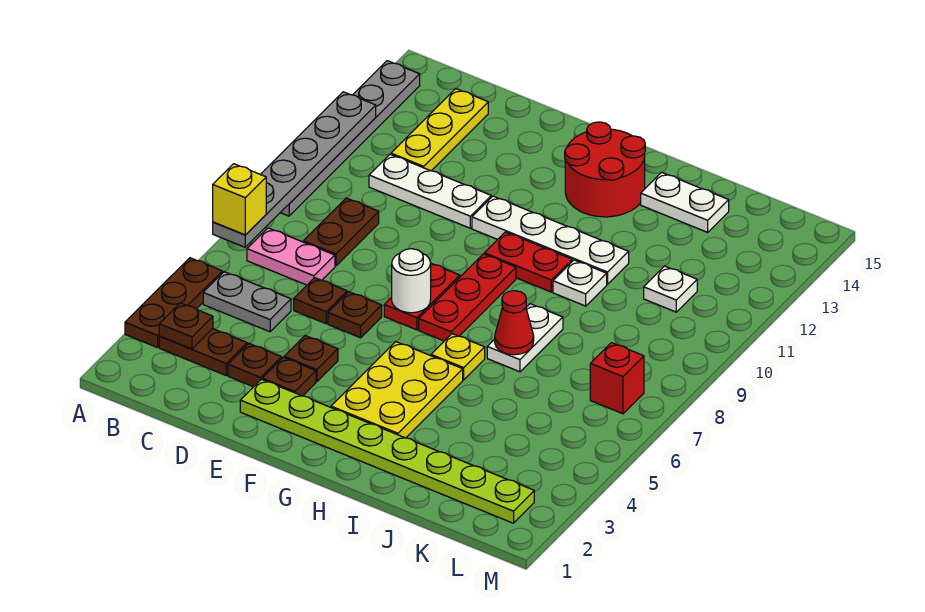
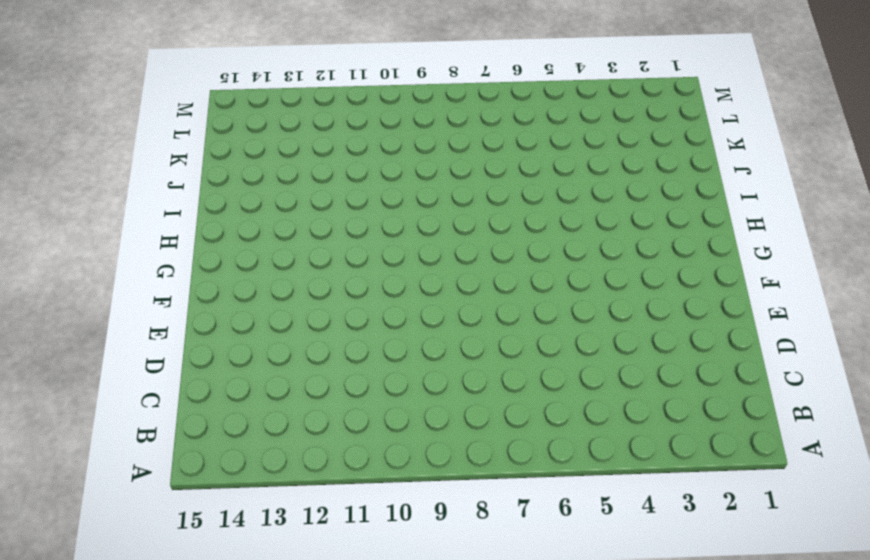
none -> brown plate A3:A5 level 1
none -> grey plate A9:A14 level 1
none -> brown plate B3:C3 level 1
none -> grey plate B5:C5 level 1

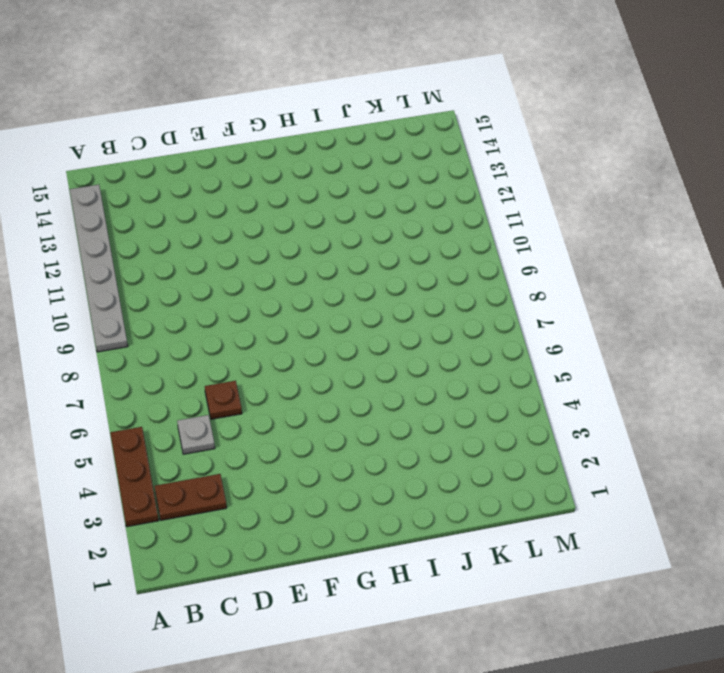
grey plate C5 level 1 -> grey plate B5:C5 level 1
none -> pink plate B7:C7 level 1
none -> brown plate C8:C9 level 1
none -> white plate C11:E11 level 1
none -> yellow plate C12:C14 level 1

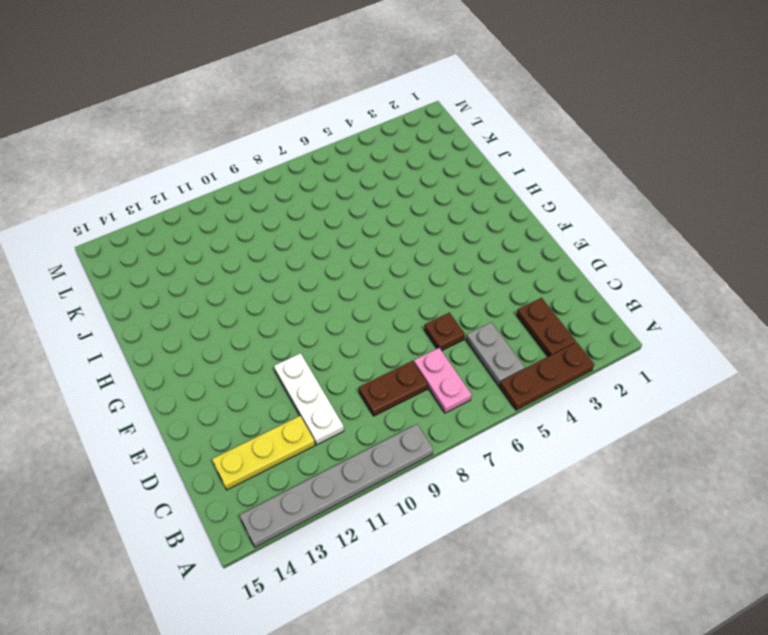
none -> brown plate D3 level 1
none -> lime plate E2:L2 level 1
none -> brown plate E3 level 1
none -> brown plate E4 level 1

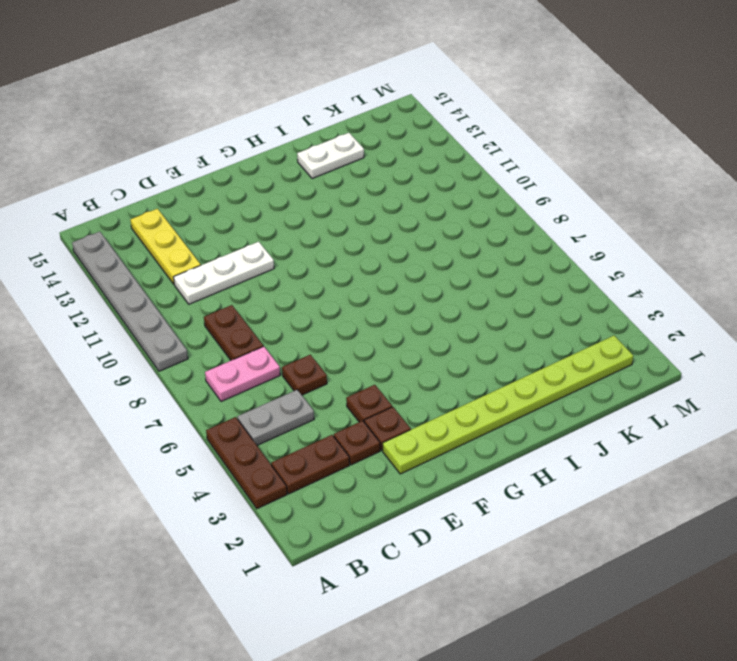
none -> brown plate E6 level 1
none -> red plate F7:F8 level 1
none -> white plate F11:I11 level 1
none -> yellow plate G3:H5 level 1

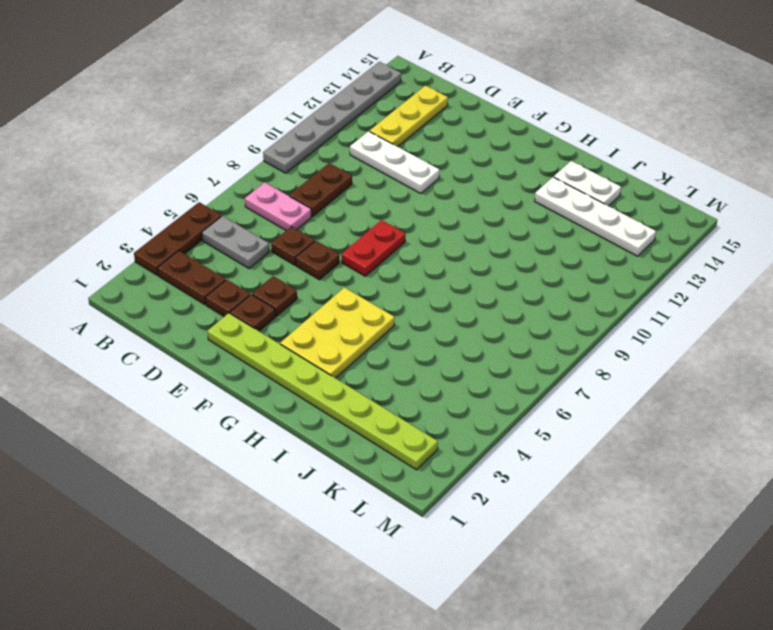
white plate I13:L13 level 1 -> white plate F11:I11 level 1
none -> red plate G7:G9 level 1
none -> red plate G10:H10 level 1
none -> red round brick G13:H14 level 1
none -> yellow plate H6 level 1

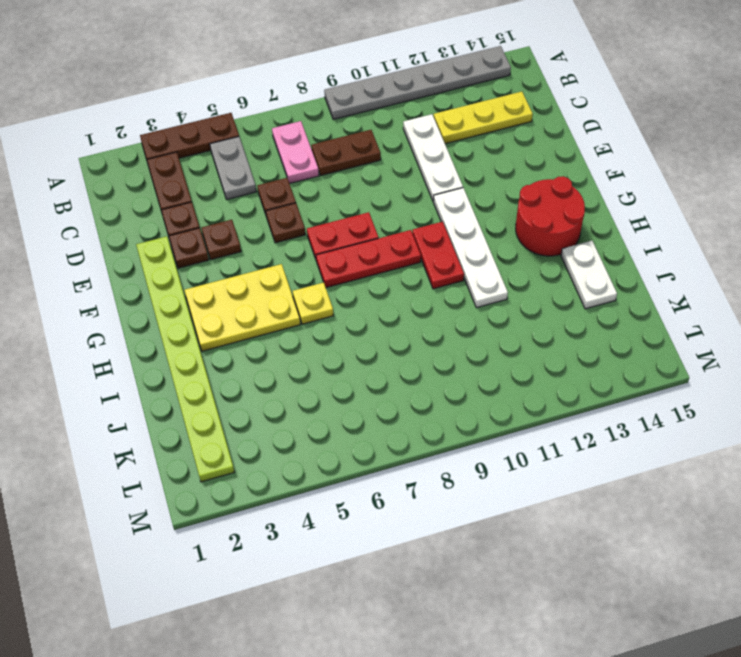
none -> white plate I7:I8 level 1
none -> white plate I10 level 1
none -> white plate K11 level 1
none -> red brick L7 level 1

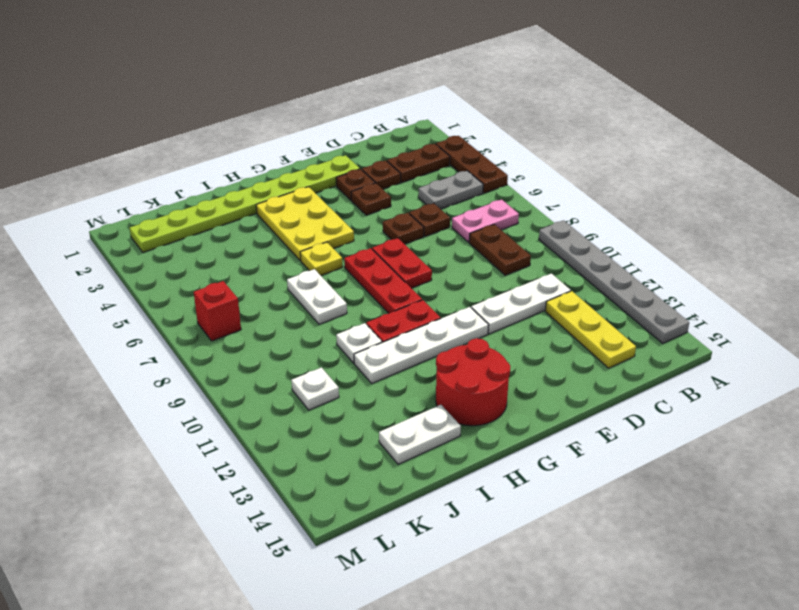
none -> grey plate A7:A12 level 2
none -> brown plate B3 level 2
none -> white round brick F7 level 2
none -> red cone I7 level 2

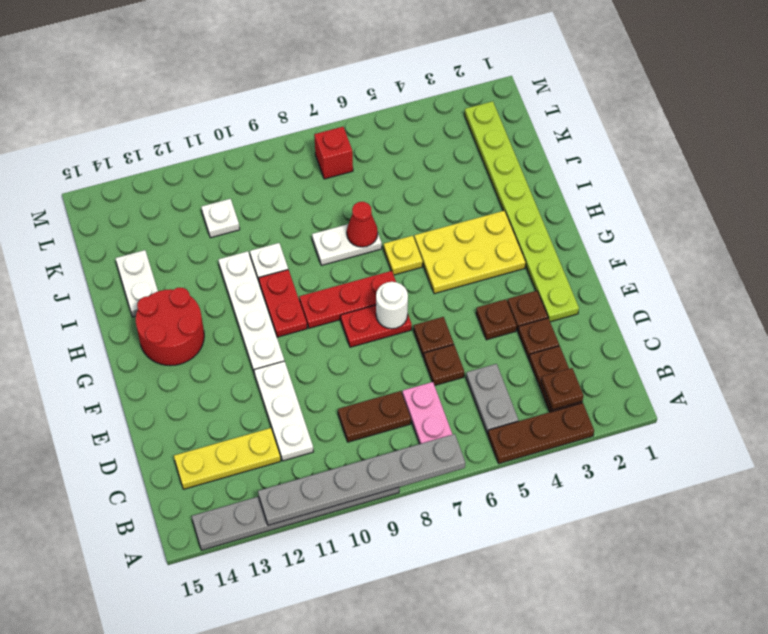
none -> yellow brick A7 level 3

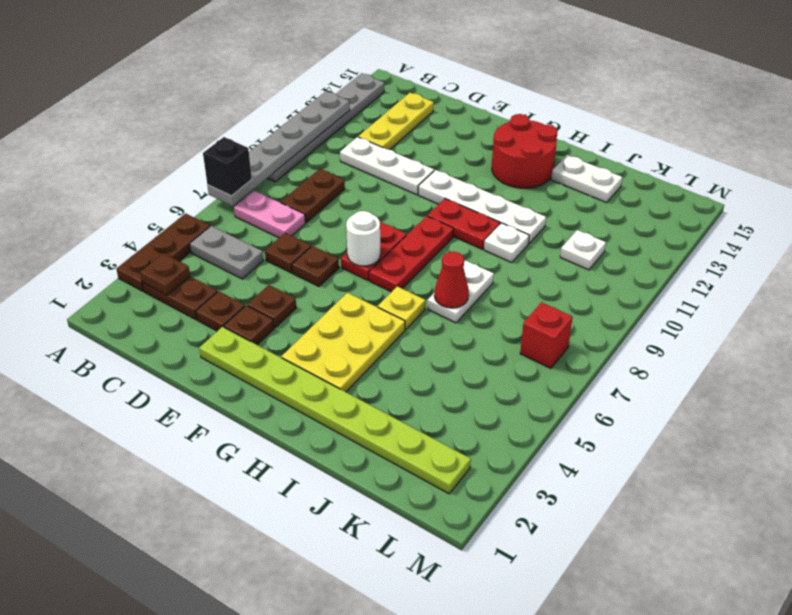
black brick A7 level 3 -> yellow brick A7 level 3

